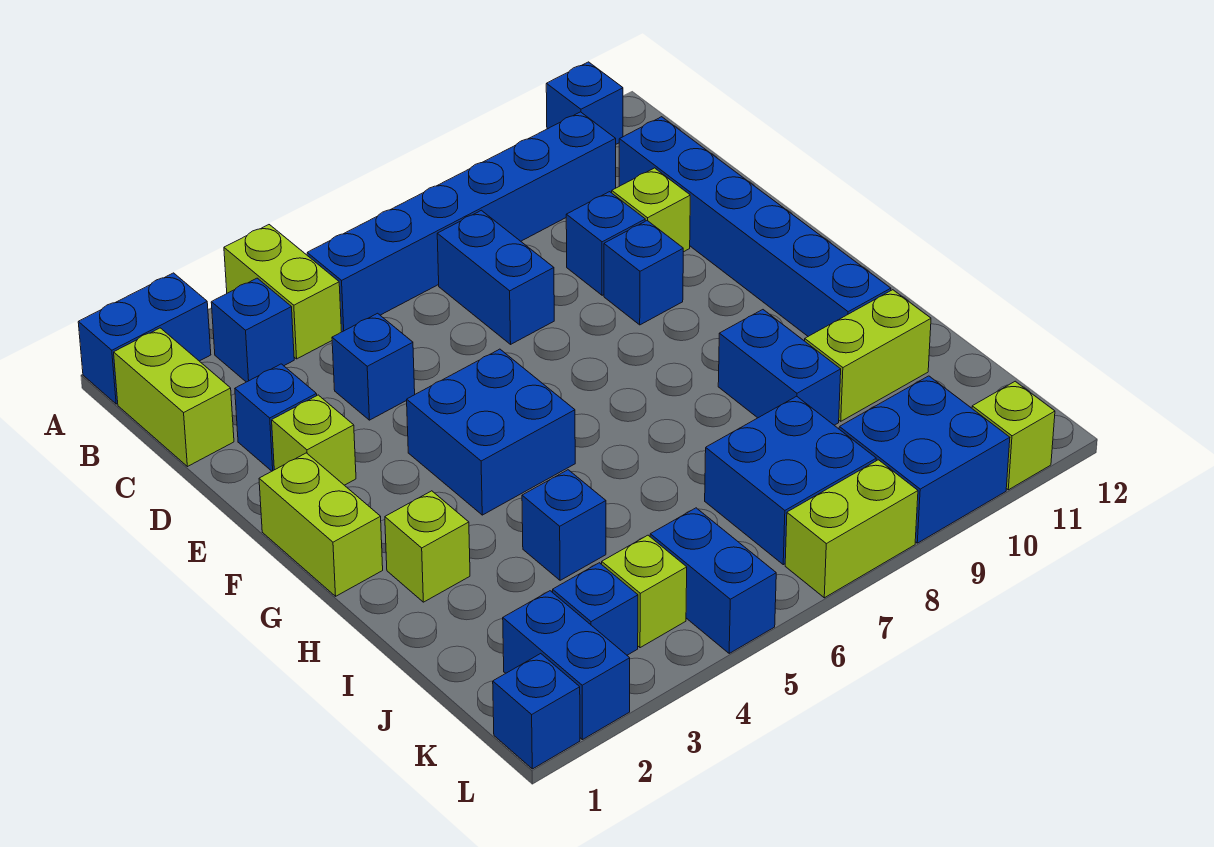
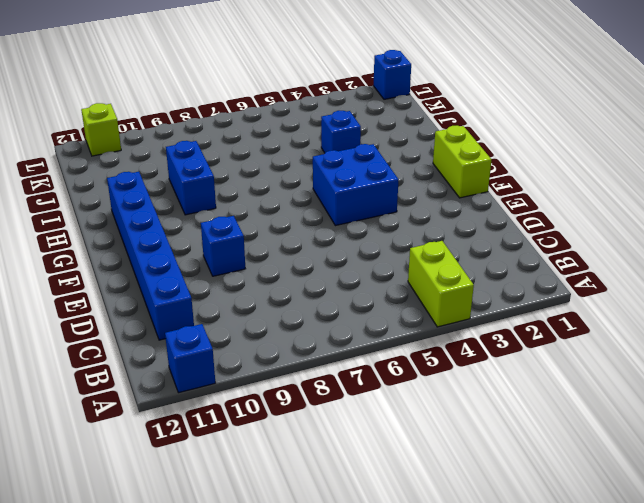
none -> blue brick A1:A2 level 1
none -> lime brick B1:C1 level 1
none -> blue brick B3 level 1

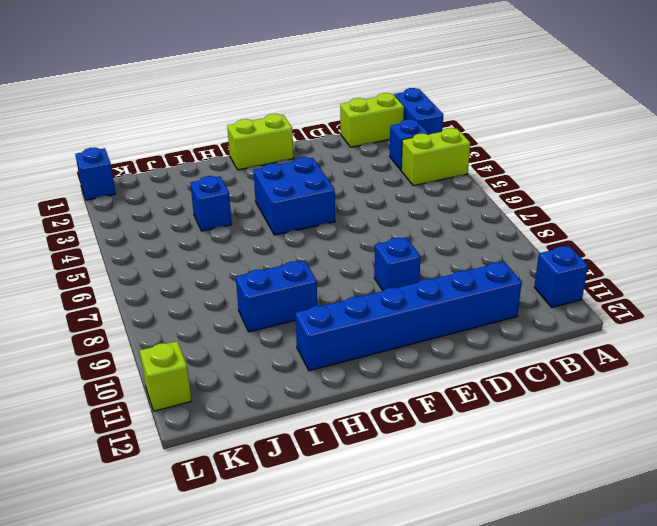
none -> blue brick B5:B10 level 1
none -> blue brick C7:D7 level 1
none -> blue brick D2 level 1

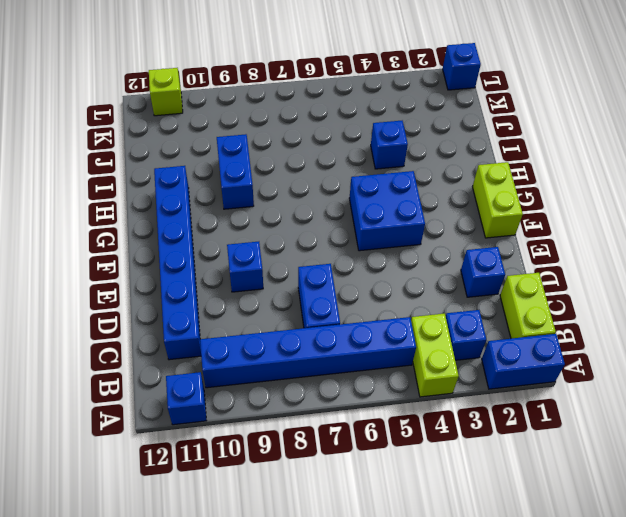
none -> blue brick D4 level 1
none -> blue brick D9 level 1
none -> lime brick D10 level 1

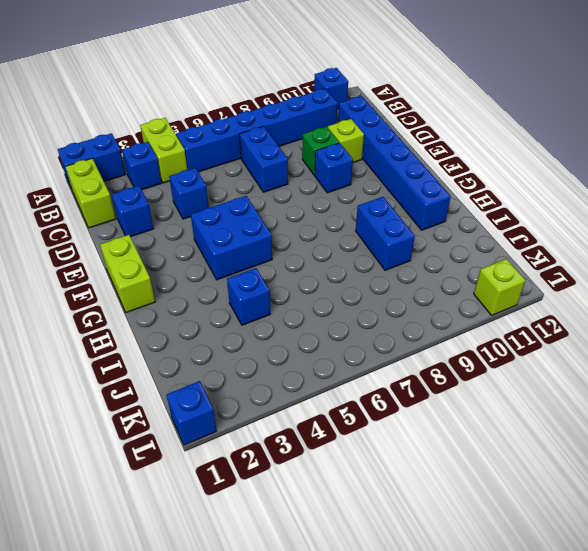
green brick D9 level 1 -> blue brick D9 level 1
none -> lime brick E2 level 1
none -> lime brick H2 level 1
none -> lime brick I10:I11 level 1

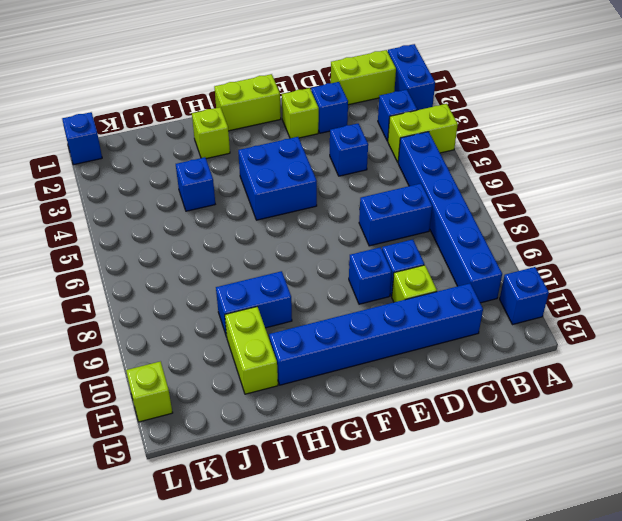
none -> blue brick J7:K8 level 1
none -> blue brick K2:L2 level 1
none -> blue brick K3 level 1

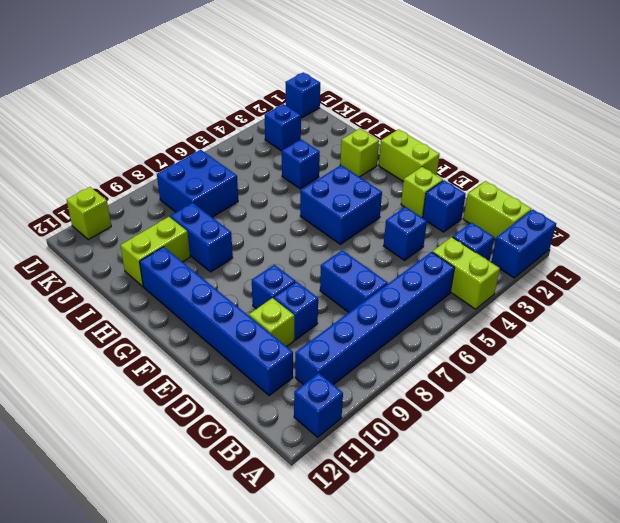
none -> blue brick K2:L2 level 1
none -> lime brick K4 level 1
none -> blue brick K5:L5 level 1

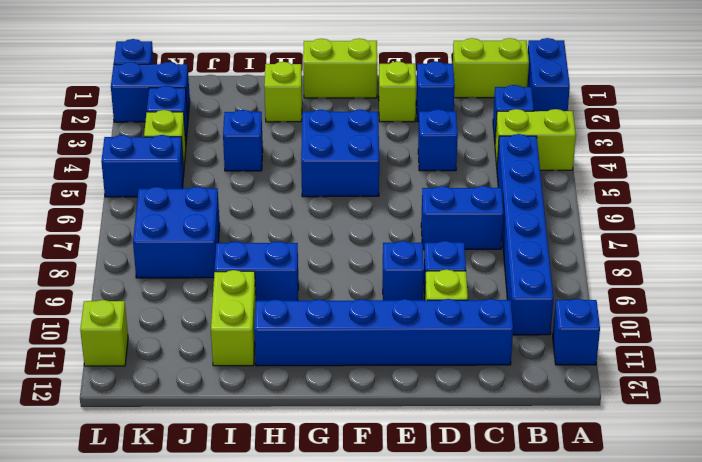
none -> blue brick K9:L10 level 1
none -> lime brick L7:L8 level 1

